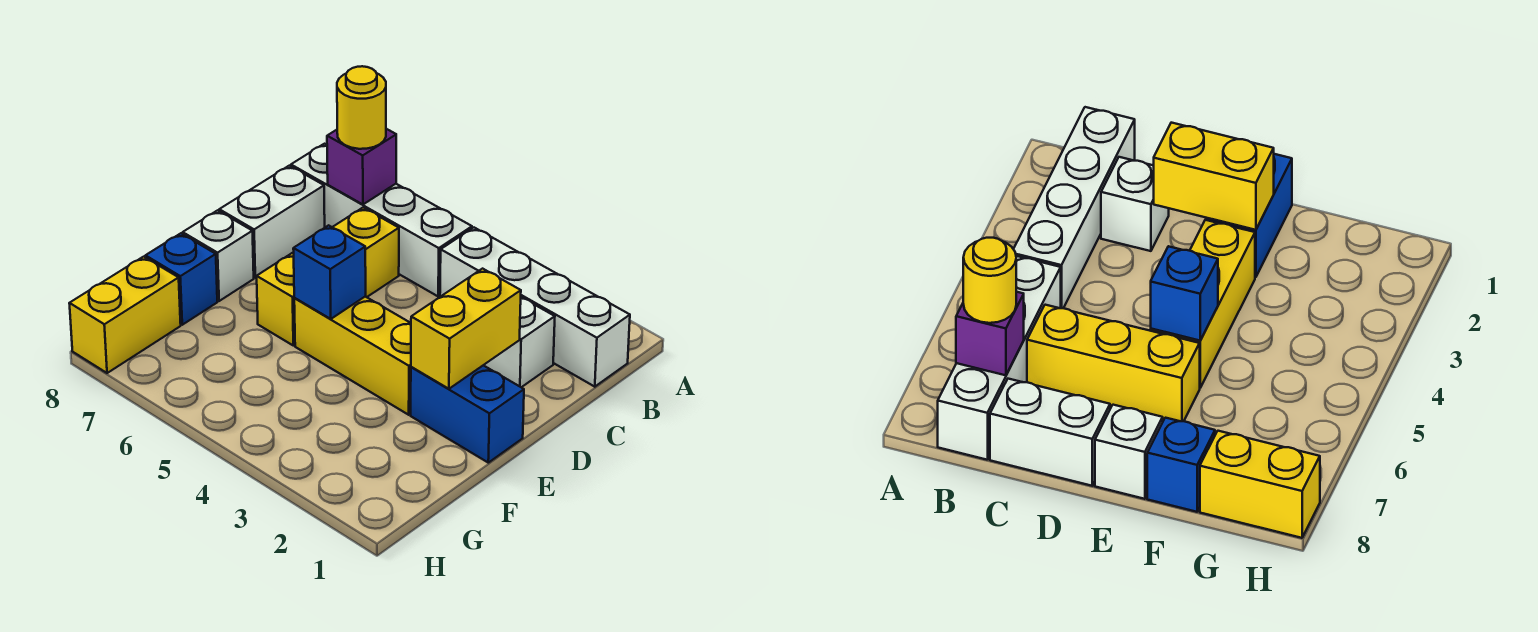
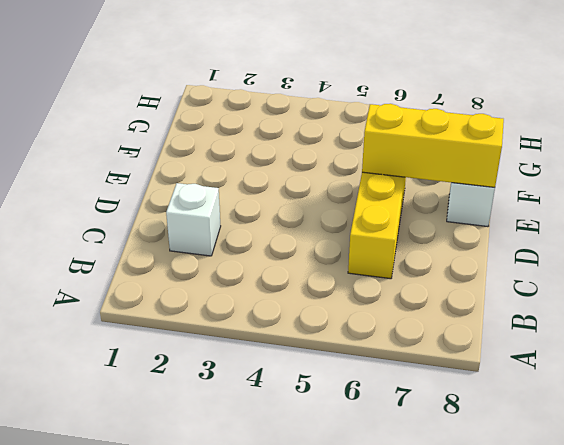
yellow brick E6:E8 level 2 -> yellow brick E3:E5 level 1
none -> white brick B1:B4 level 1
none -> white brick B5:B8 level 1
none -> white brick C8:D8 level 1

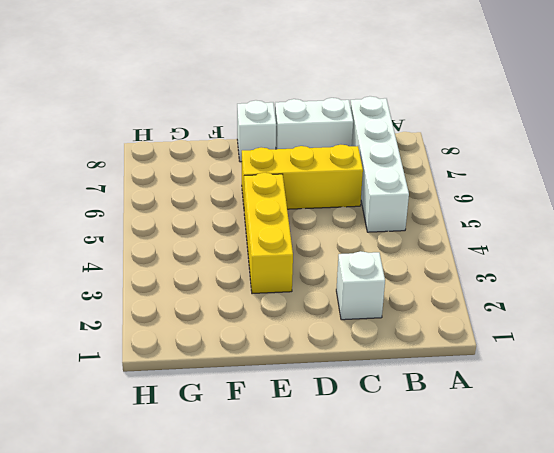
none -> white brick B1:B4 level 1
none -> blue brick E1:E2 level 1
none -> blue brick F8 level 1

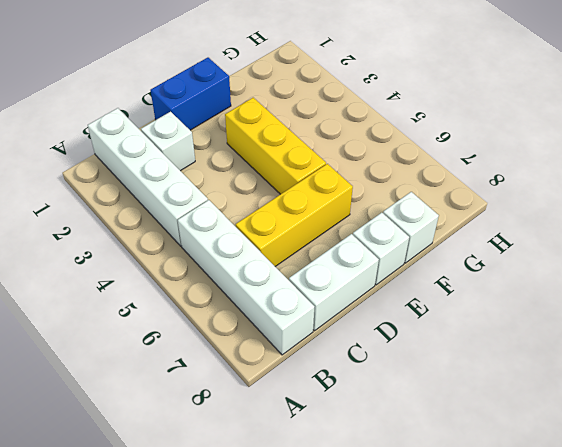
blue brick D1:E1 level 1 -> blue brick E1:E2 level 1
white brick F8 level 1 -> blue brick F8 level 1
none -> yellow brick G8:H8 level 1
none -> purple brick B7 level 2
none -> yellow brick D2:E2 level 2

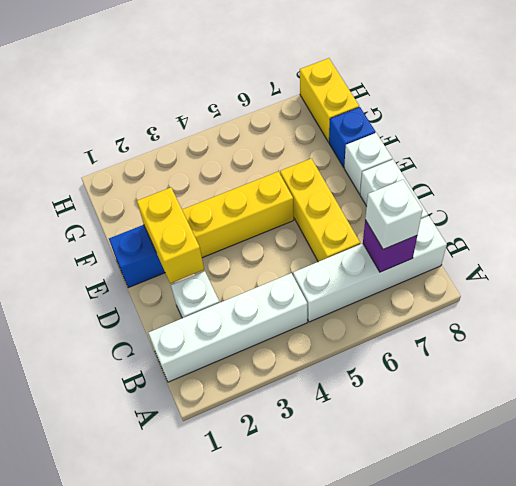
white brick B7 level 3 -> yellow round brick B7 level 3
none -> blue brick E5 level 2

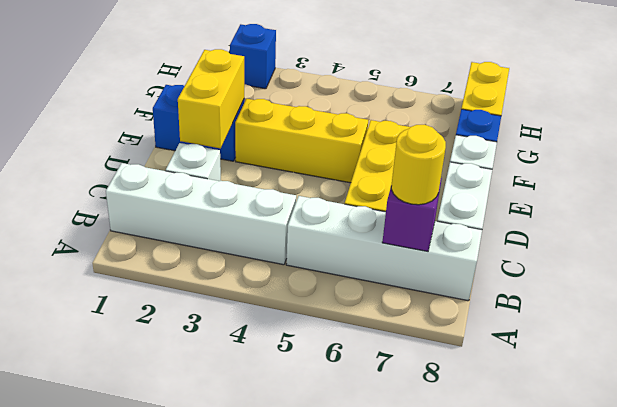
blue brick H2 level 1 -> blue brick E5 level 2

